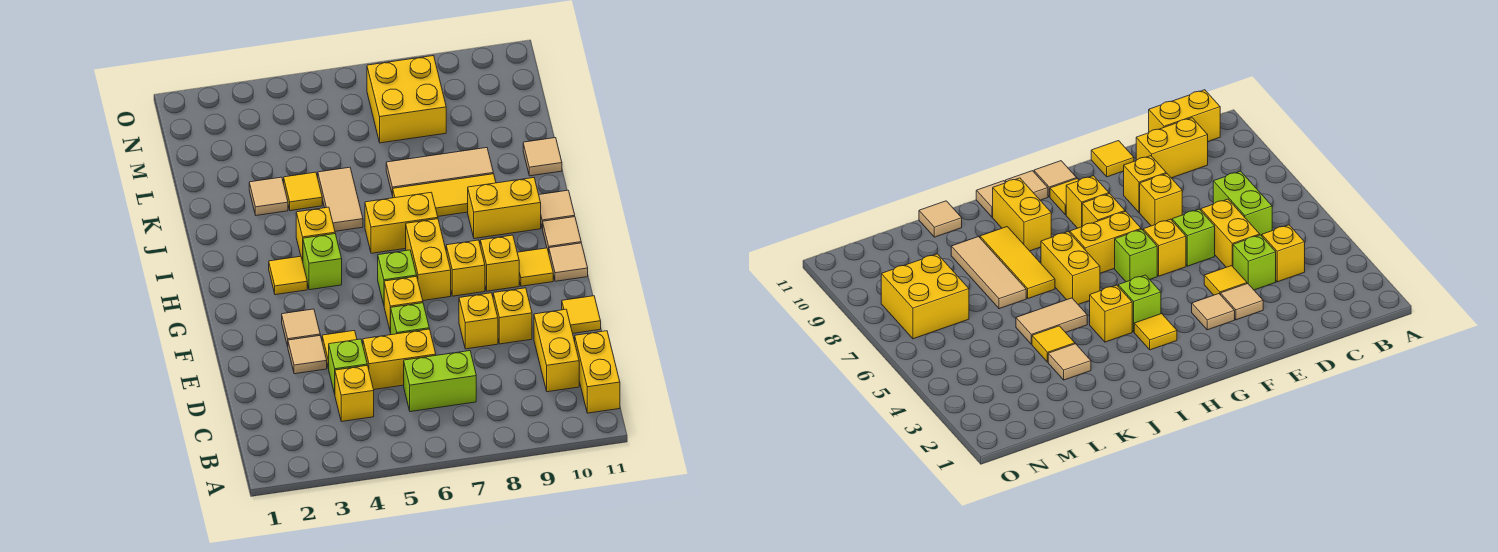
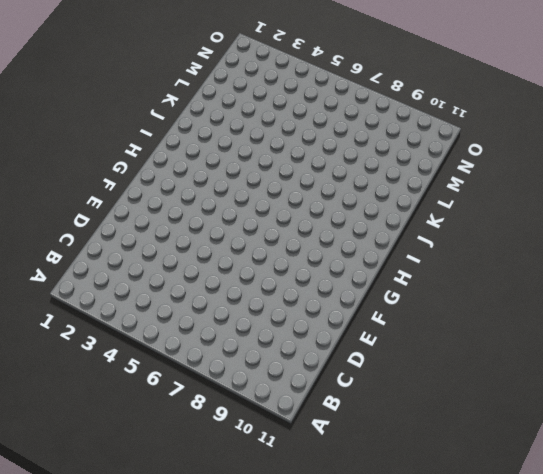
none -> yellow brick B11:C11 level 1
none -> yellow brick C4 level 1
none -> lime brick C6:C7 level 1
none -> yellow brick C10:D10 level 1

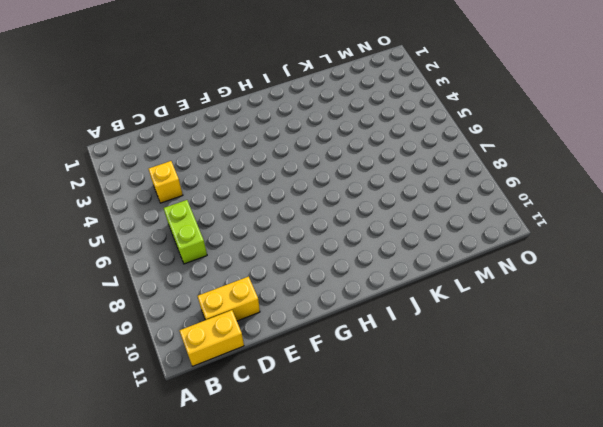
none -> lime brick D4 level 1
none -> yellow brick D5:D6 level 1
none -> tan tile E3 level 1
none -> yellow tile E4 level 1

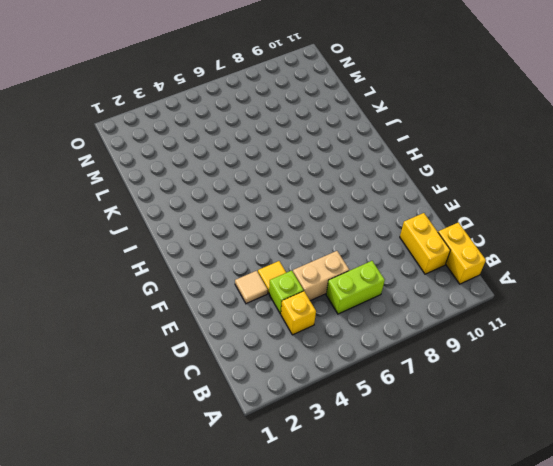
tan brick D5:D6 level 1 -> yellow brick D5:D6 level 1
none -> lime brick E6 level 1
none -> yellow brick E8 level 1
none -> yellow brick E9 level 1
none -> yellow tile E11 level 1

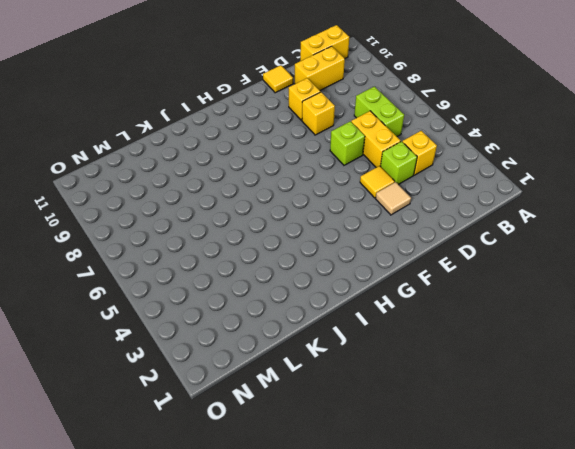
none -> tan tile F3 level 1
none -> yellow brick F6 level 1
none -> lime brick G6 level 1
none -> yellow brick G7:H7 level 1

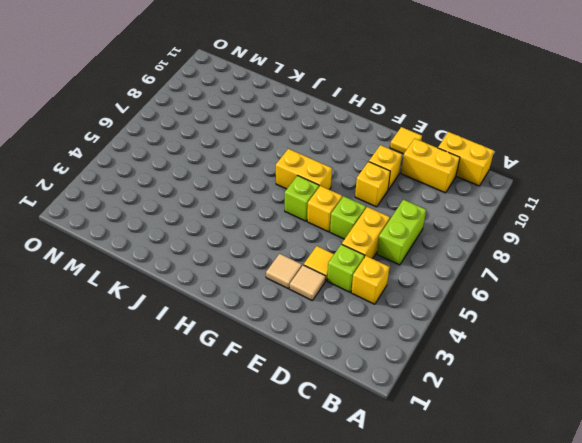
none -> yellow brick G8 level 1
none -> yellow brick G9 level 1
none -> yellow tile G10 level 1
none -> tan tile G11 level 1

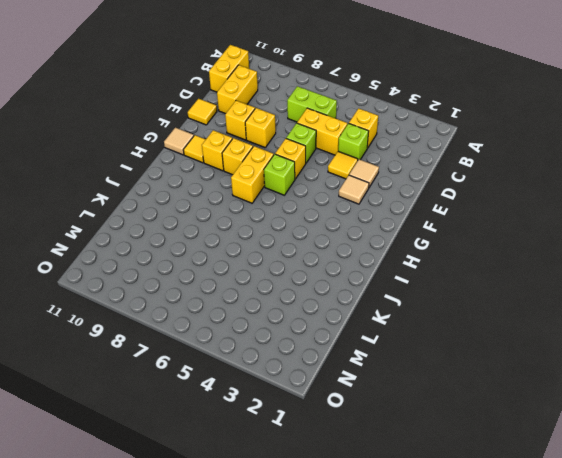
none -> yellow tile H3 level 1
none -> lime brick H4 level 1
none -> tan tile H11 level 1
none -> yellow brick I4 level 1

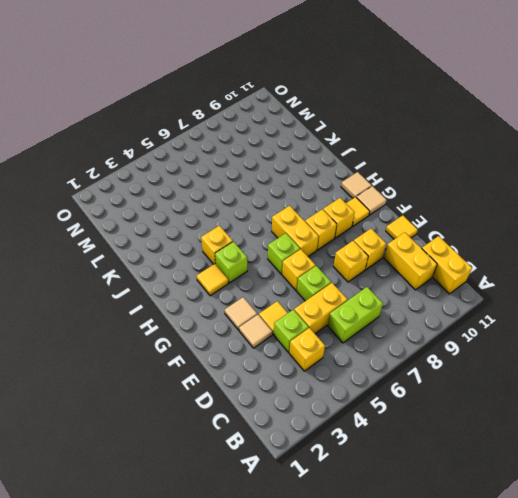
none -> yellow brick I6:I7 level 1
none -> yellow brick I9:I10 level 1
none -> tan tile I11 level 1
none -> tan tile J5:K5 level 1

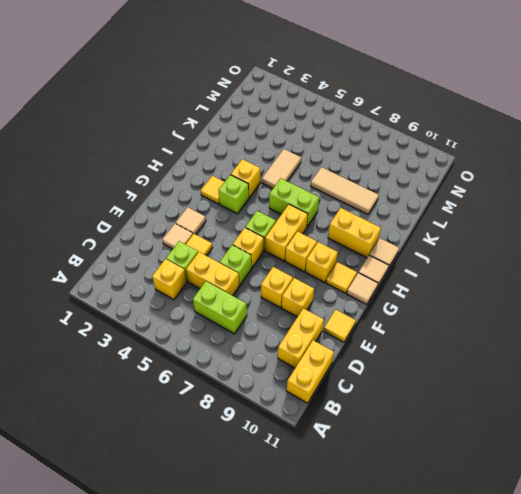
lime brick I6:I7 level 1 -> yellow brick I6:I7 level 1
none -> yellow tile J7:J9 level 1
none -> tan tile K3 level 1
none -> yellow tile K4 level 1
none -> tan tile K11 level 1

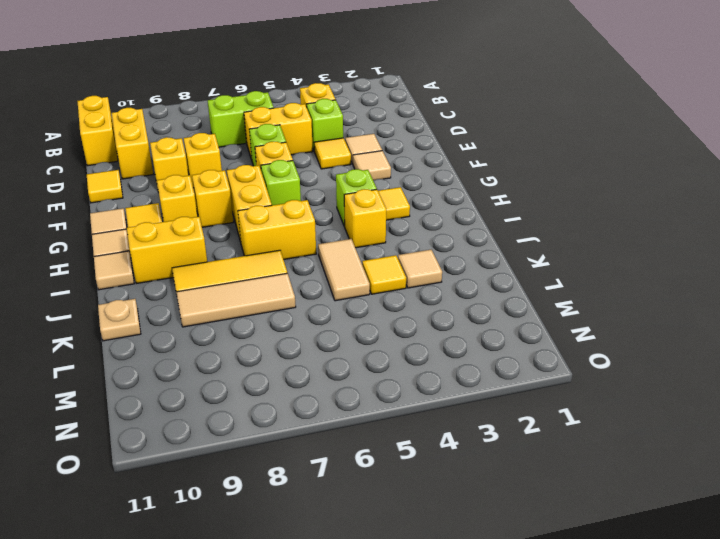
tan plate K11 level 1 -> tan tile K11 level 1
none -> yellow brick M7:N8 level 1

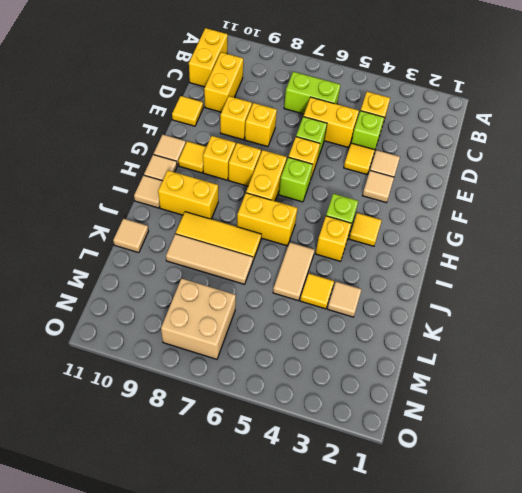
tan brick M7:N8 level 1 -> yellow brick M7:N8 level 1

